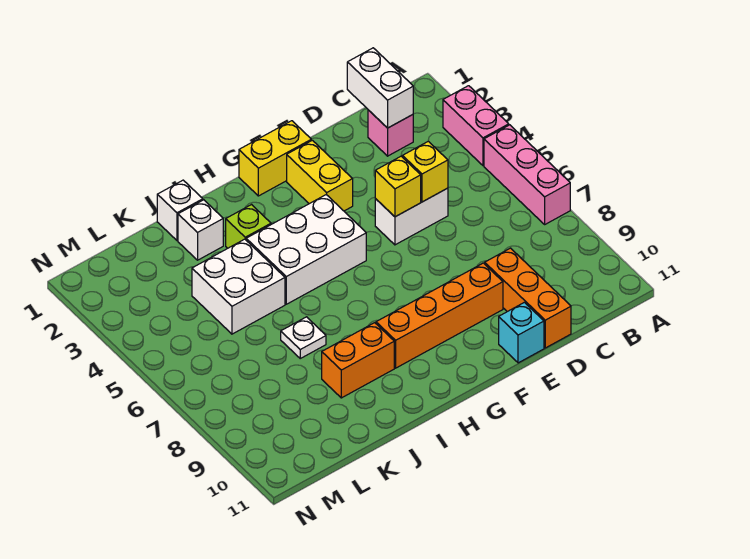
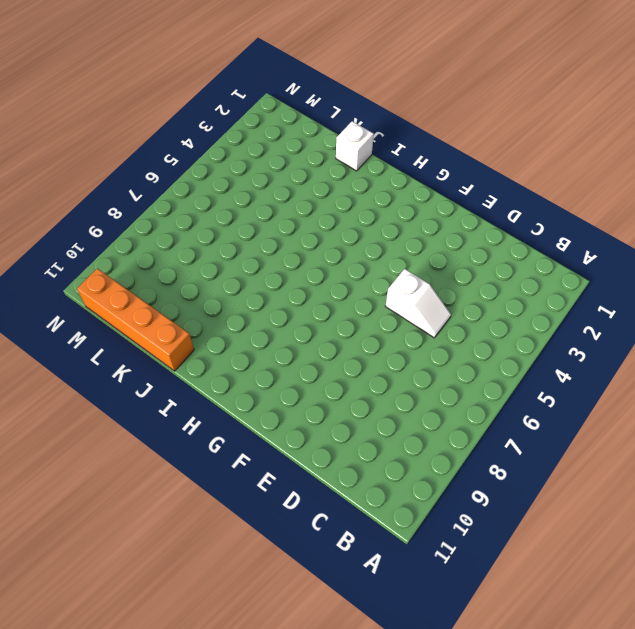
white slope D5:E5 level 1 top E -> white brick D5:E5 level 1
orange brick J11:M11 level 1 -> orange brick E9:H9 level 1
none -> pink brick A3:A4 level 1
none -> pink brick A5:A7 level 1
none -> pink brick C2 level 1

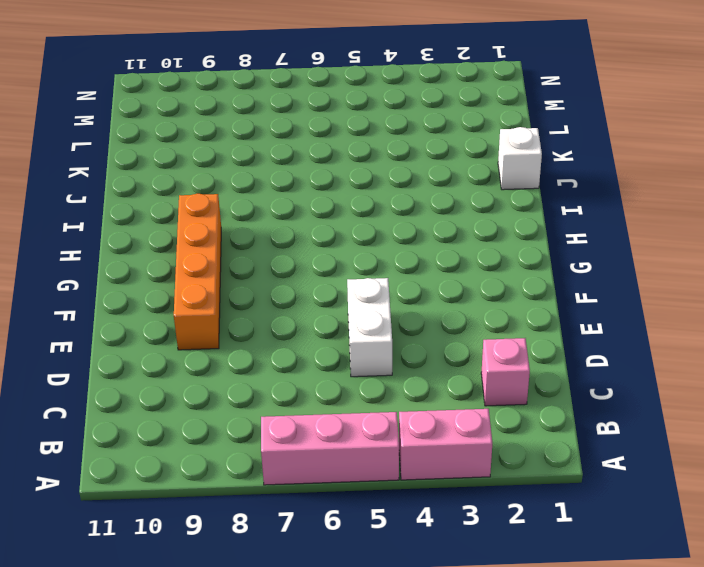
none -> orange brick D9:D11 level 1
none -> cyan brick E11 level 1
none -> yellow brick F1:G1 level 1

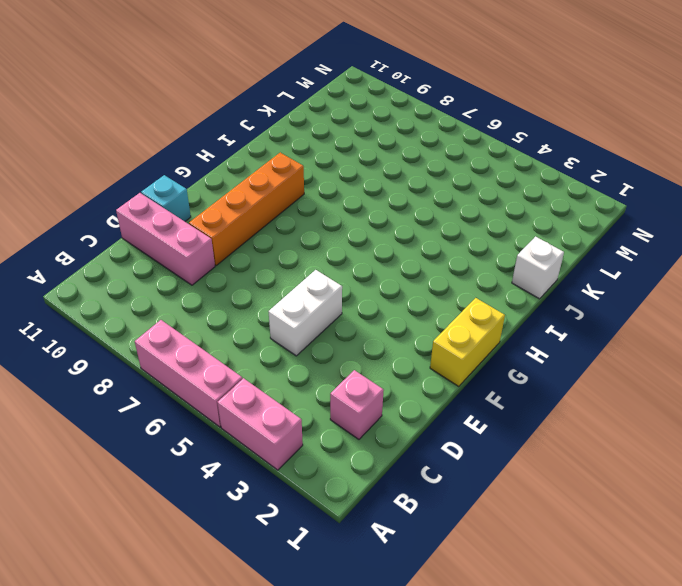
pink brick D9:D11 level 1 -> orange brick D9:D11 level 1
none -> yellow brick F2:F3 level 1
none -> white brick G4:I5 level 1
none -> lime brick I3 level 1

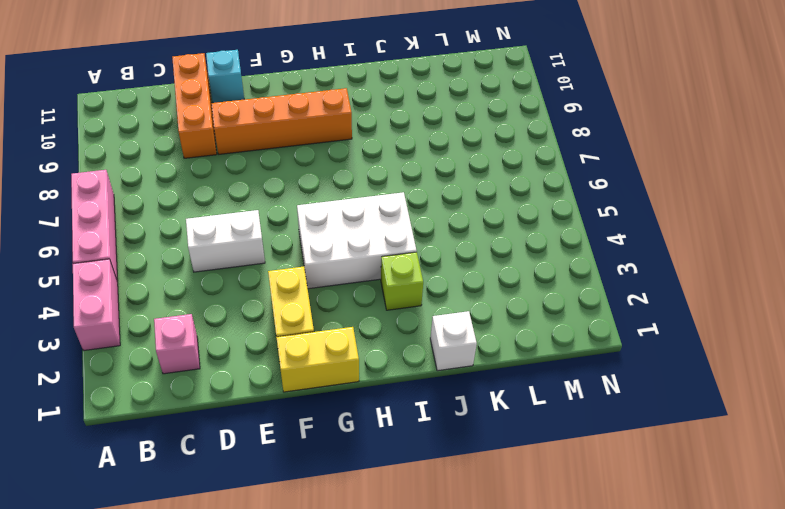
none -> orange brick I9:J9 level 1
none -> white brick J2 level 1
none -> white brick J4:K5 level 1

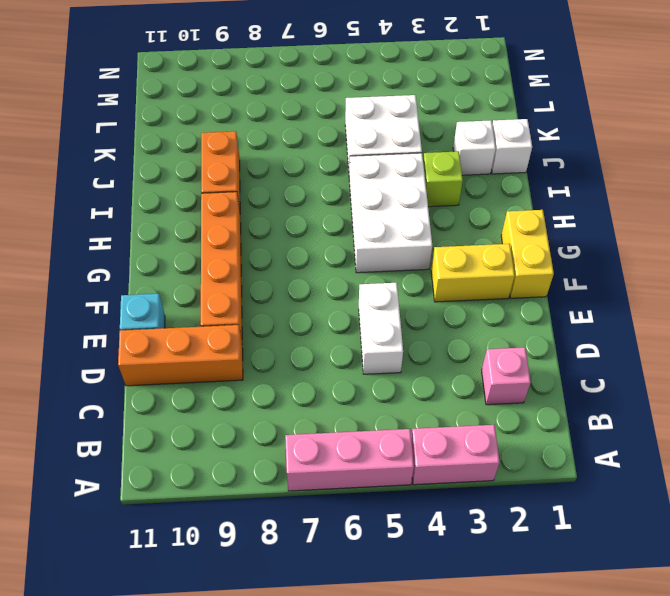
none -> white plate J7 level 1
none -> white brick C1:C2 level 2
none -> yellow brick D5 level 2

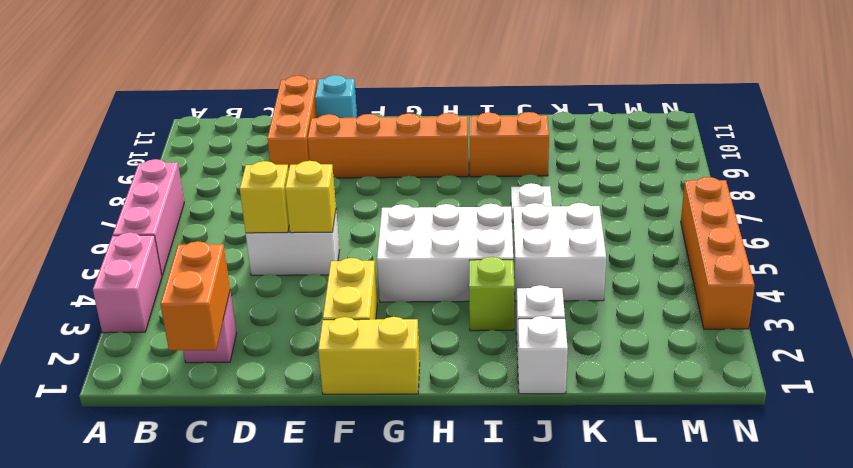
orange brick C1:C2 level 2 -> white brick C1:C2 level 2
orange brick N3:N6 level 1 -> none

